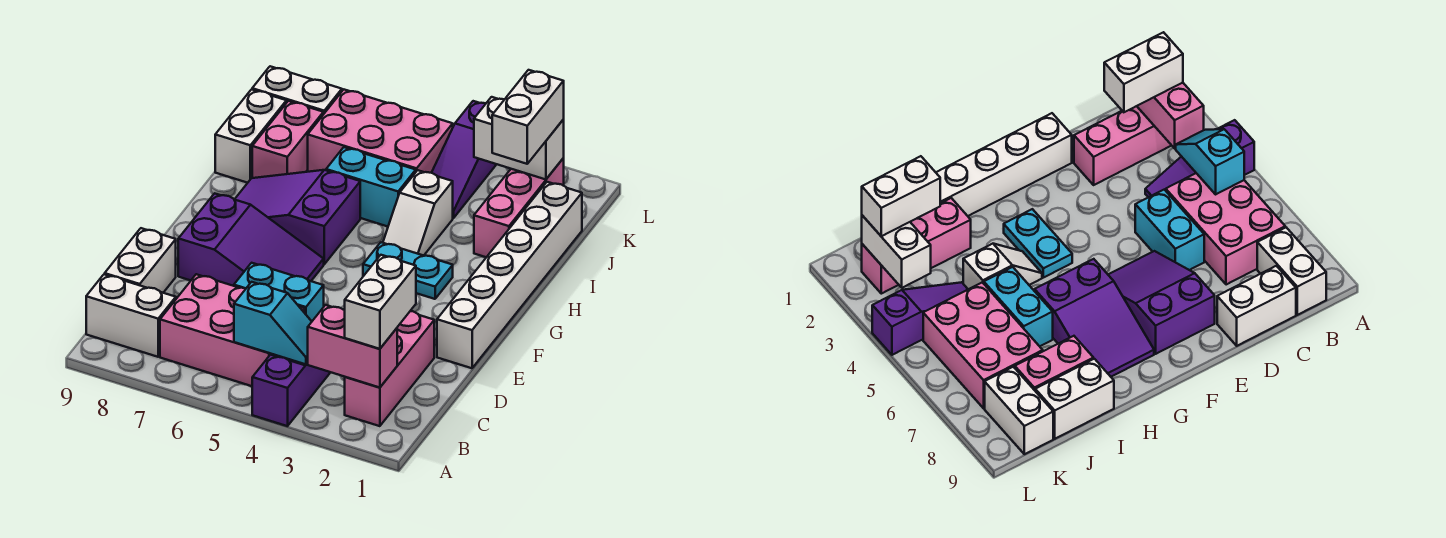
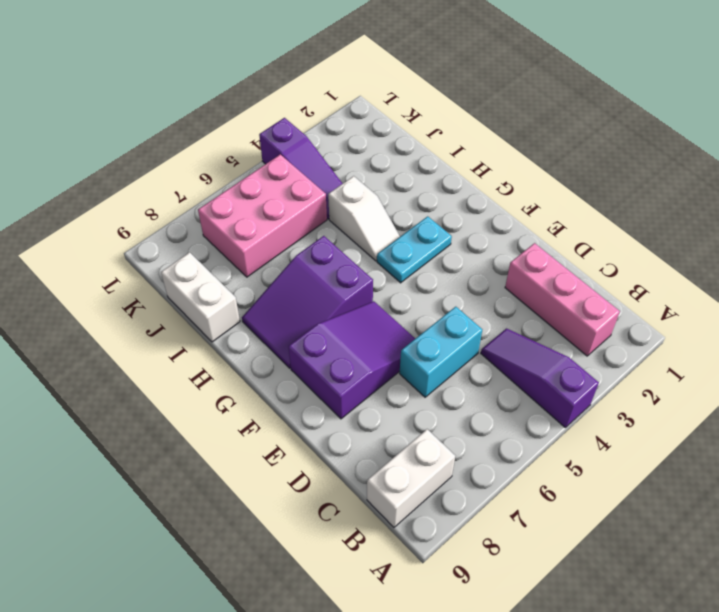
none -> pink brick B5:C7 level 1
none -> white brick C9:D9 level 1
none -> white brick E1:J1 level 1

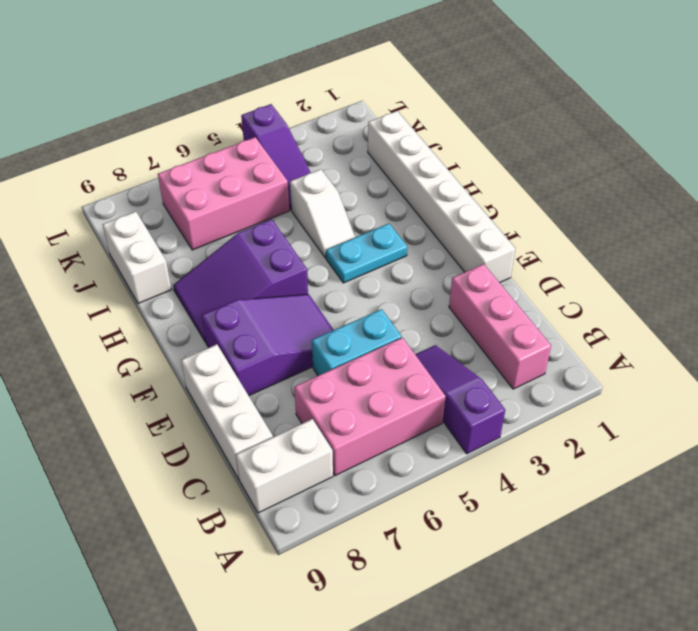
white brick C9:E9 level 1 -> white brick C9:D9 level 1
none -> pink brick I2:K2 level 1
none -> cyan brick I5:I6 level 1
none -> pink brick I8:J8 level 1

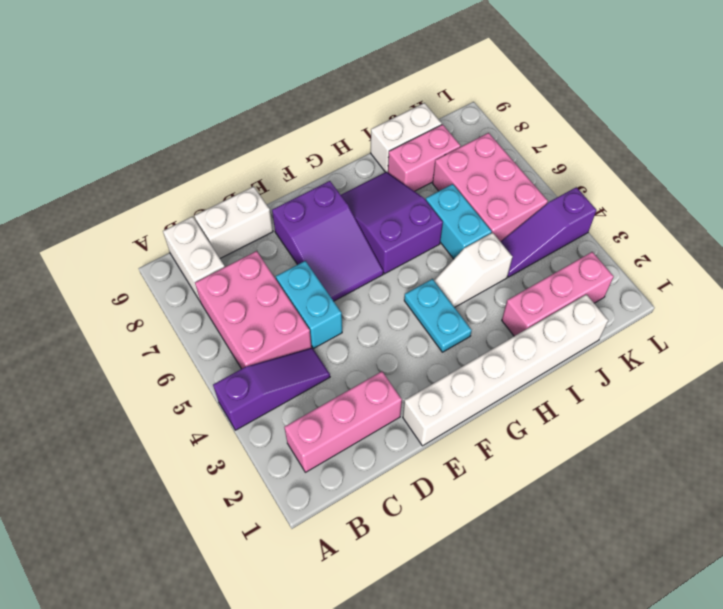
none -> white brick K8:K9 level 1
none -> pink brick B2:B3 level 2
none -> cyan slope B4:B5 level 2 top 5

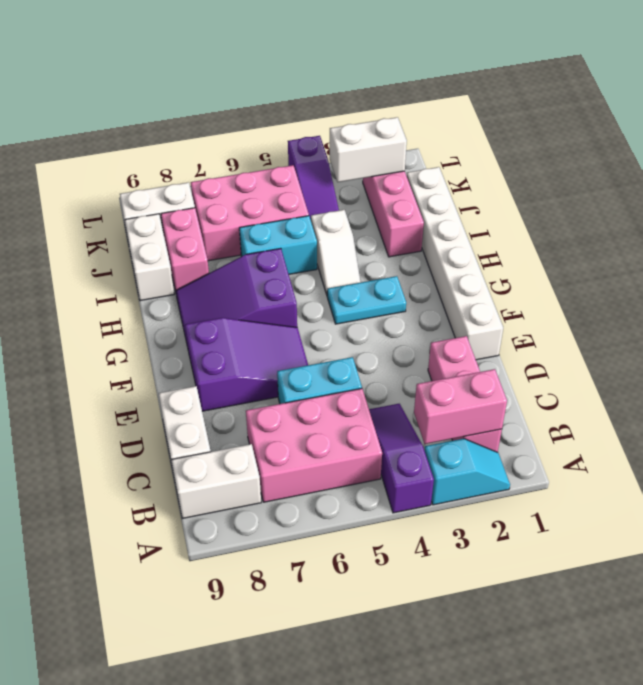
cyan slope A2:A3 level 1 top 3 -> cyan slope B4:B5 level 2 top 5
none -> white brick B2:C2 level 3
none -> white brick J2:K2 level 3

